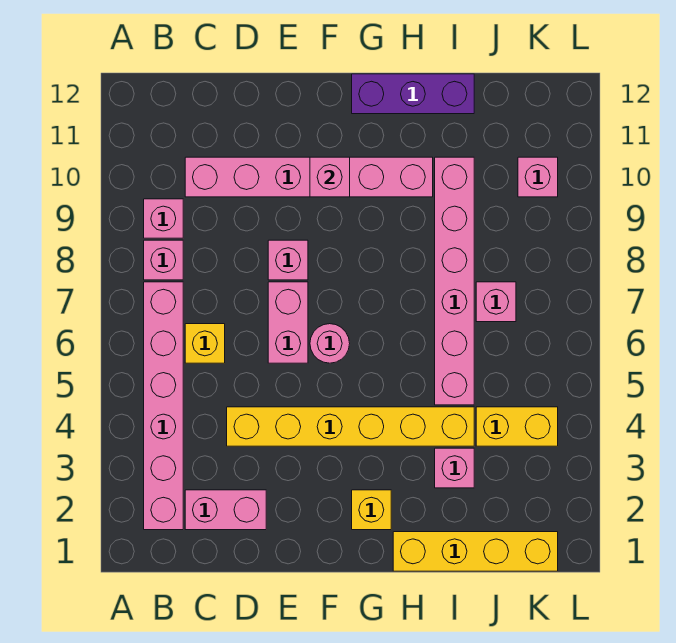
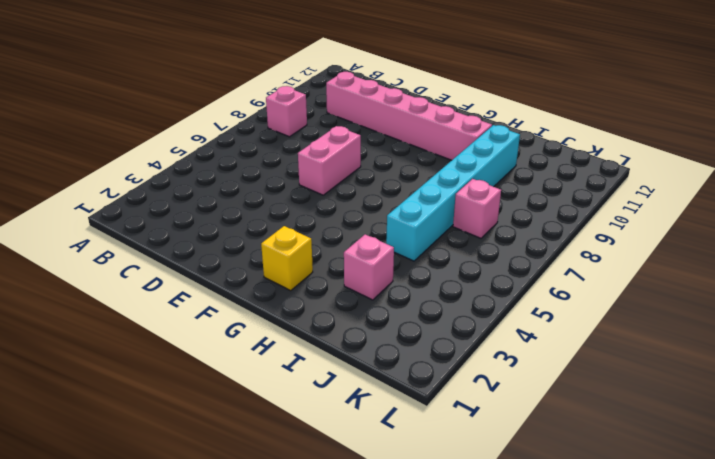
cyan brick I5:I10 level 1 -> pink brick I5:I10 level 1
none -> pink brick B2:B7 level 1
none -> pink brick B9 level 1
none -> pink brick C2:D2 level 1

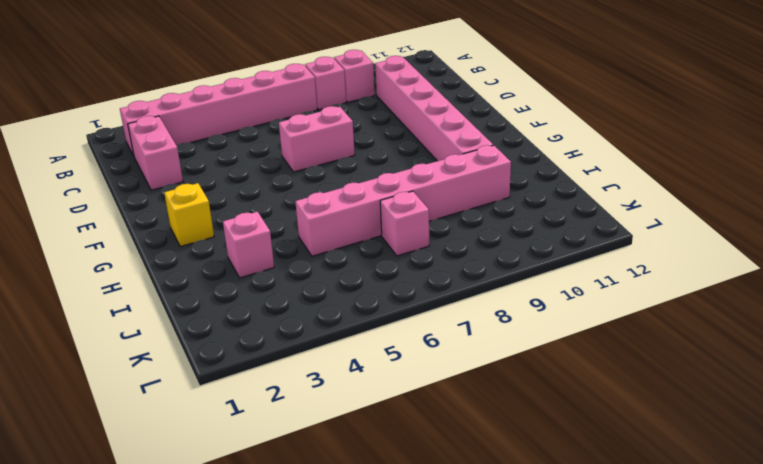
none -> yellow brick C6 level 1
none -> yellow brick D4:I4 level 1
none -> pink brick E8 level 1

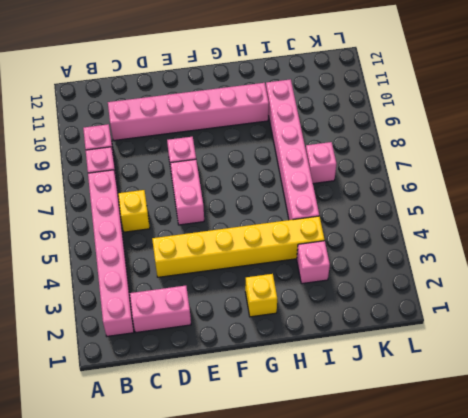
none -> pink round brick F6 level 1
none -> purple brick G12:I12 level 1
none -> yellow brick H1:K1 level 1

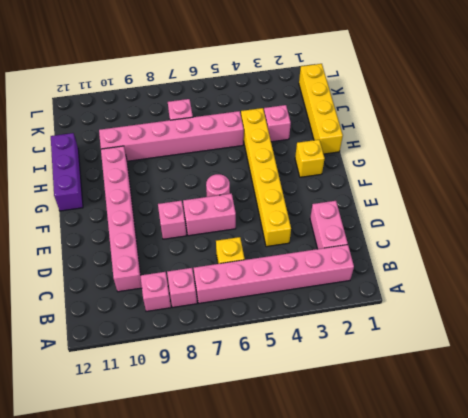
none -> yellow brick J4:K4 level 1
none -> pink brick K10 level 1
none -> pink brick F10 level 2

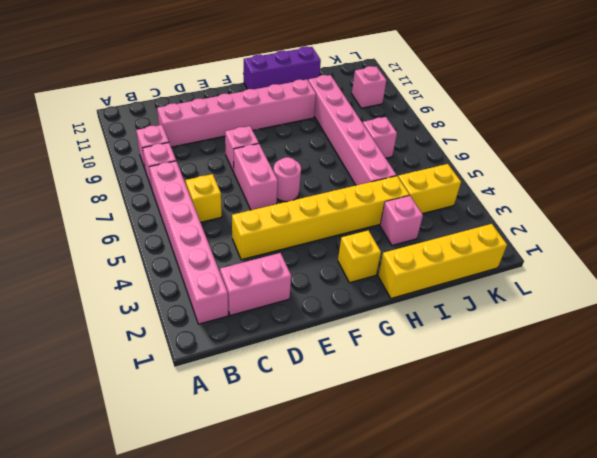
none -> pink brick F10 level 2

